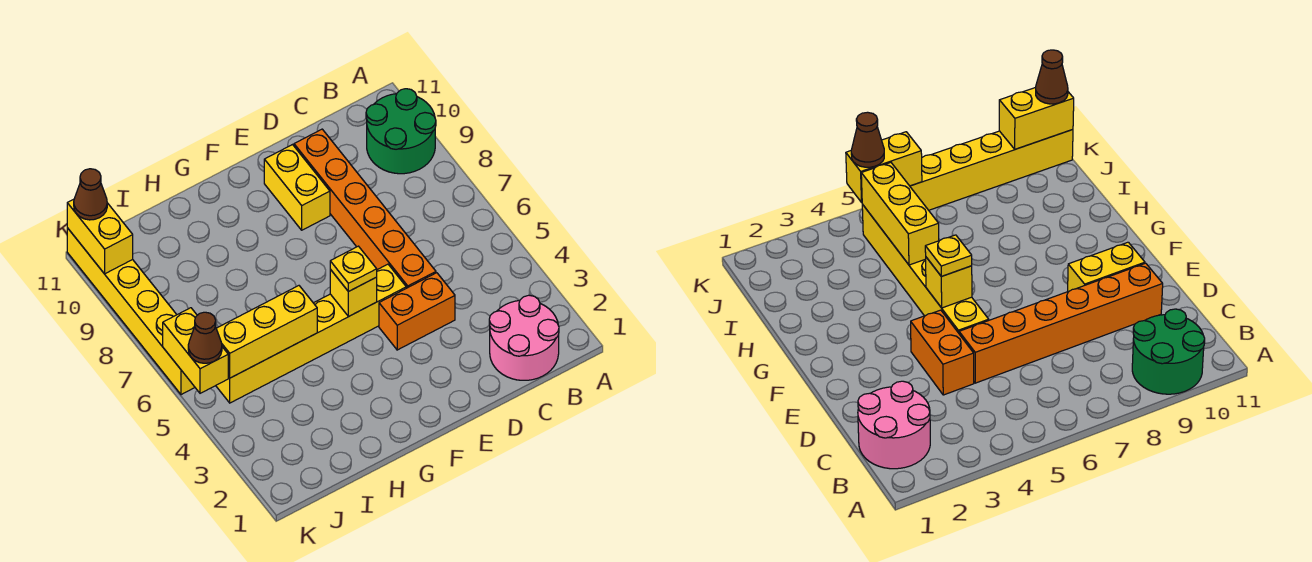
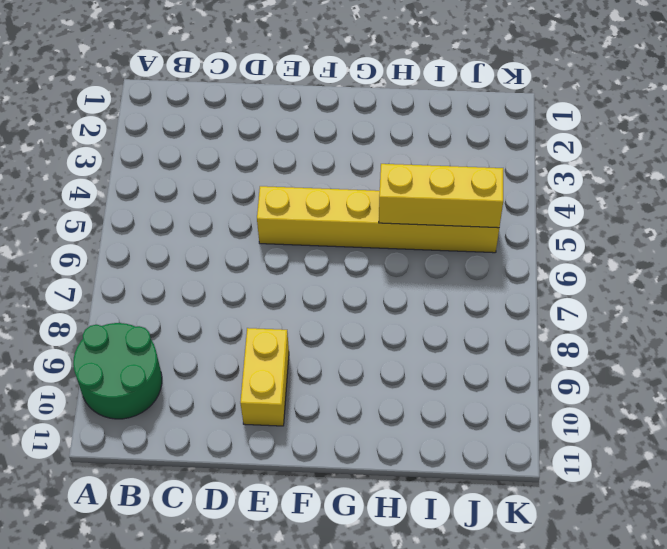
none -> pink round brick B1:C2 level 1
none -> orange brick D4:E4 level 1
none -> orange brick D5:D10 level 1

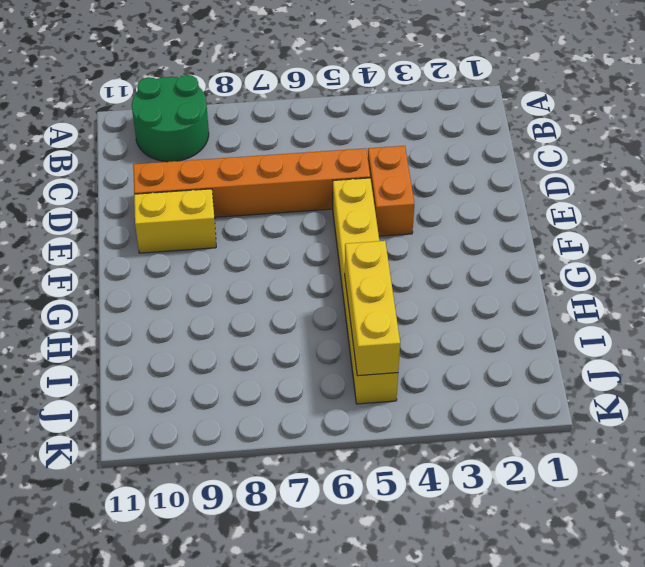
none -> pink round brick B1:C2 level 1
none -> yellow brick K6:K11 level 1
none -> yellow brick F5 level 2

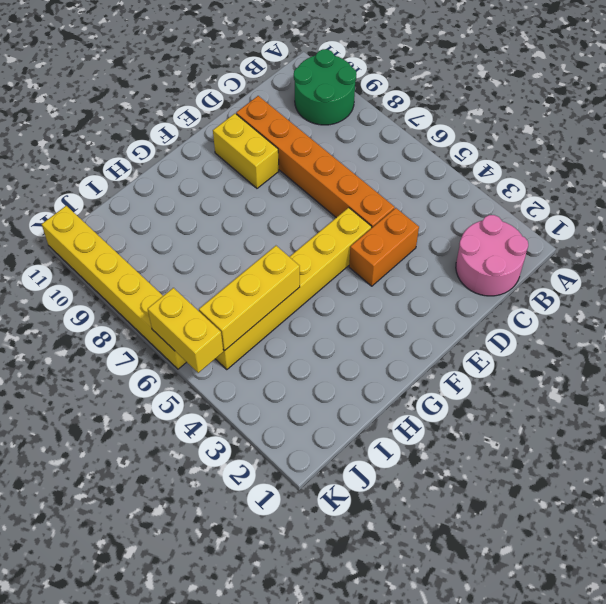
none -> yellow brick F5 level 2
none -> yellow brick K10:K11 level 2
none -> yellow plate F5 level 3

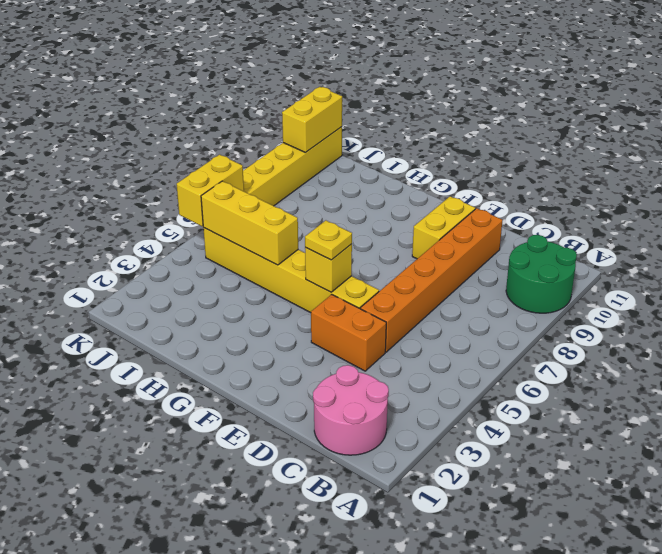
none -> brown cone K5 level 3
none -> brown cone K11 level 3

